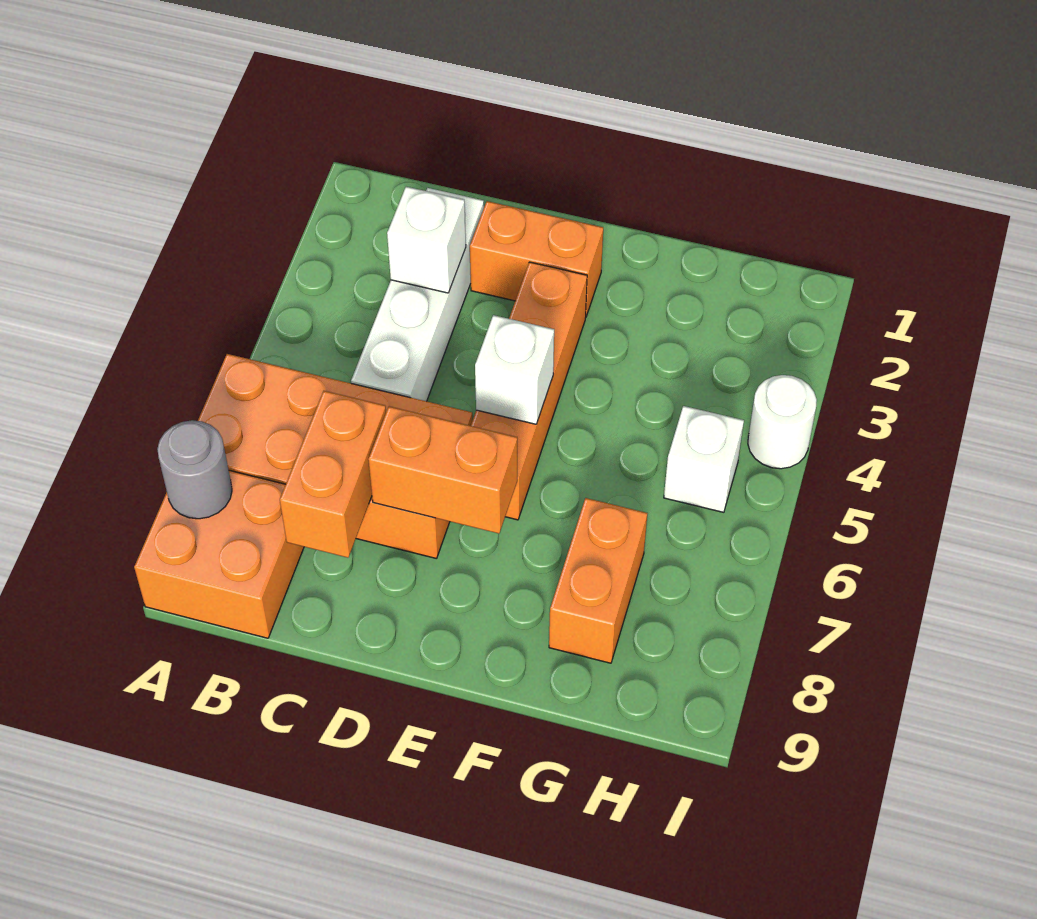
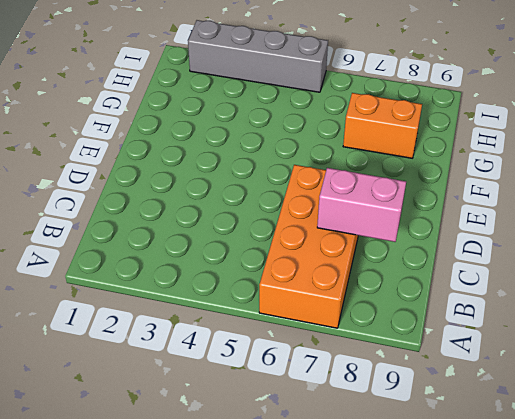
pink brick C7:C8 level 2 -> orange brick C7:C8 level 2
grey brick I2:I5 level 1 -> white round brick I4 level 1
none -> orange brick A8:B9 level 1
none -> white brick C2:C5 level 1
none -> orange brick D2:E2 level 1

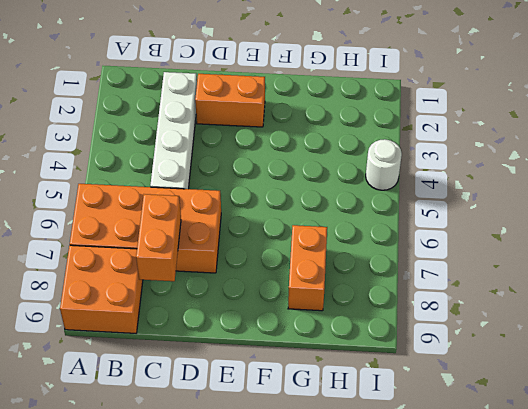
none -> orange brick E3:E6 level 1
none -> white brick H5 level 1
none -> grey round brick A8 level 2

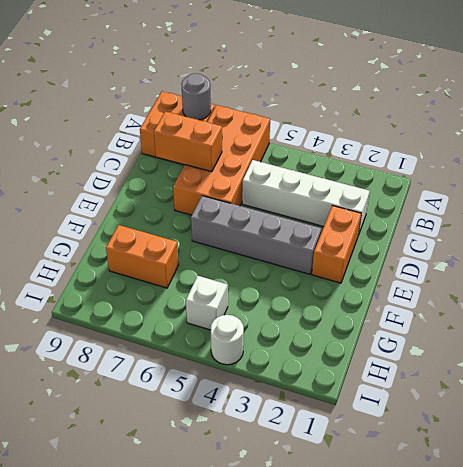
grey brick E3:E6 level 1 -> orange brick E3:E6 level 1
none -> white brick C3 level 2
none -> orange brick D7:E7 level 2
none -> white brick E5 level 2

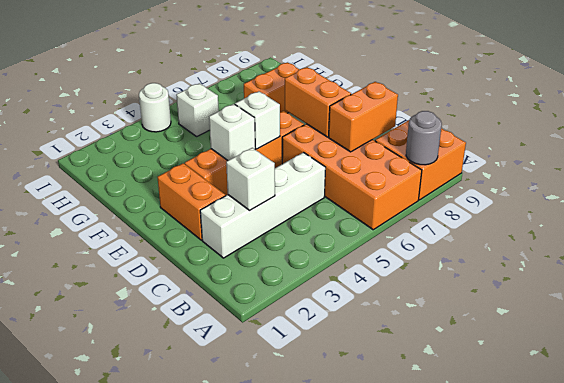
white brick E4 level 2 -> none

